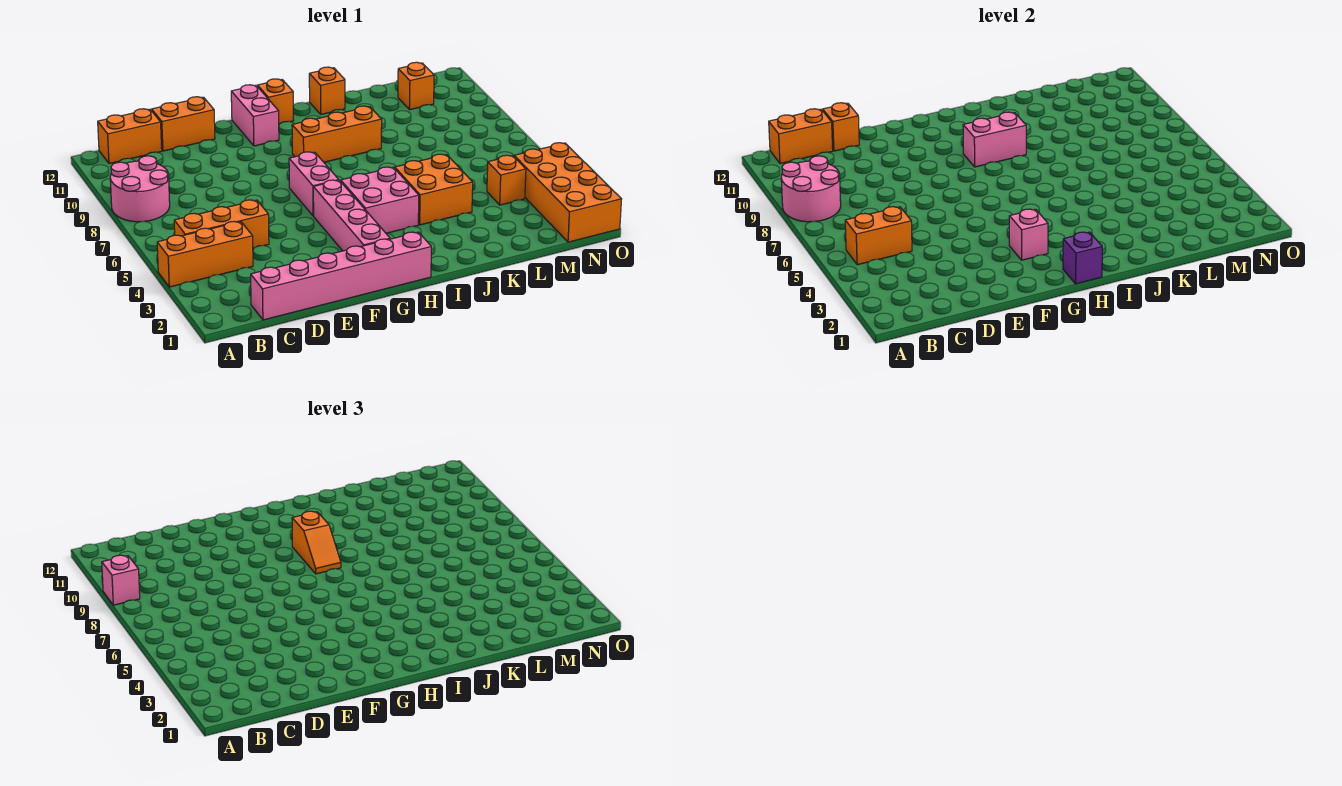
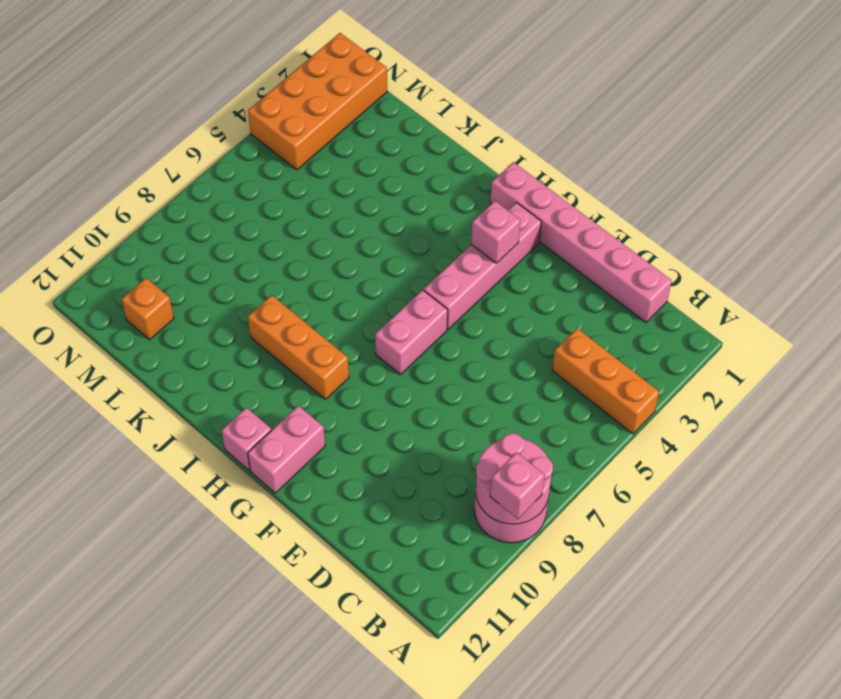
pink brick H12 level 1 -> orange brick H12 level 1
none -> orange brick B5:D5 level 1
none -> orange brick B12:C12 level 1
none -> orange brick D12:E12 level 1

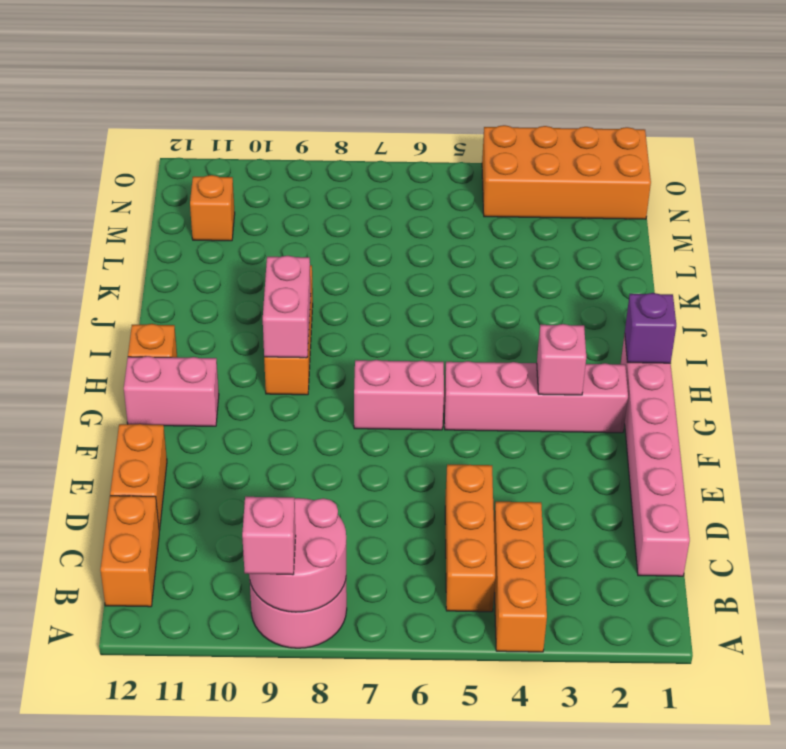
none -> pink brick H4:I5 level 1
none -> orange brick J4:K5 level 1
none -> orange brick J12 level 1

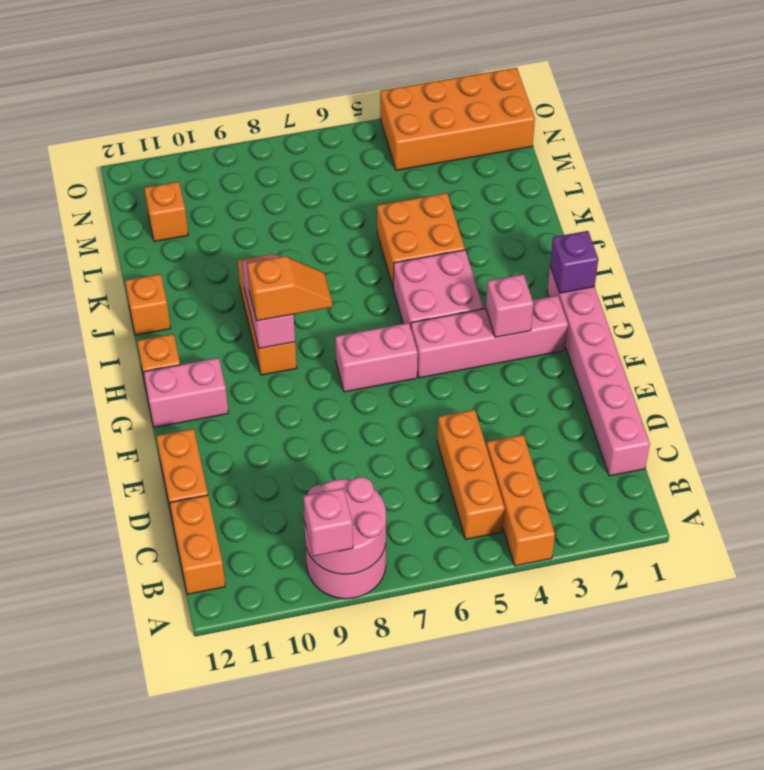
none -> orange brick M4 level 1
none -> orange brick B5:C5 level 2
none -> orange brick B12:C12 level 2

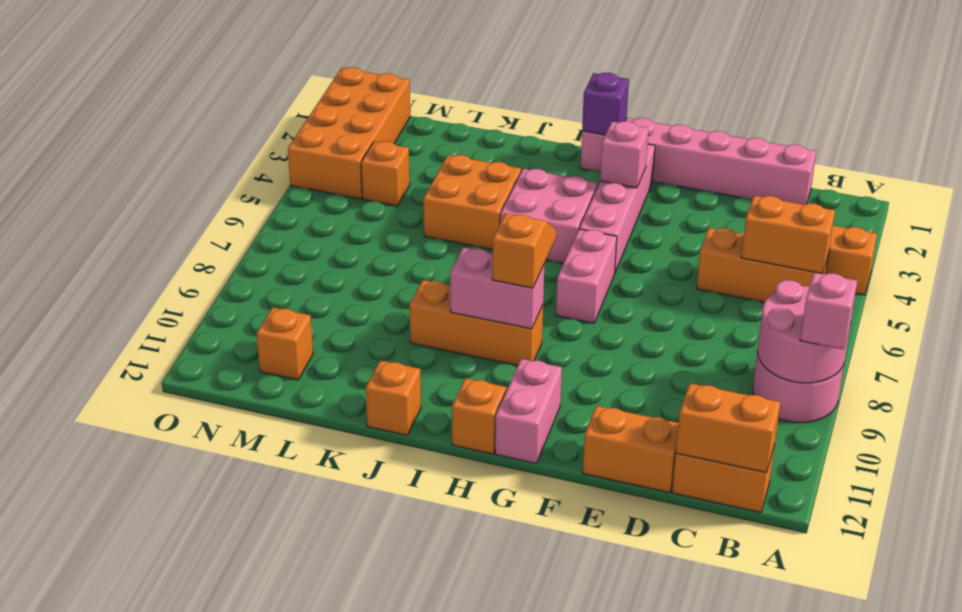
none -> orange brick D12 level 2

